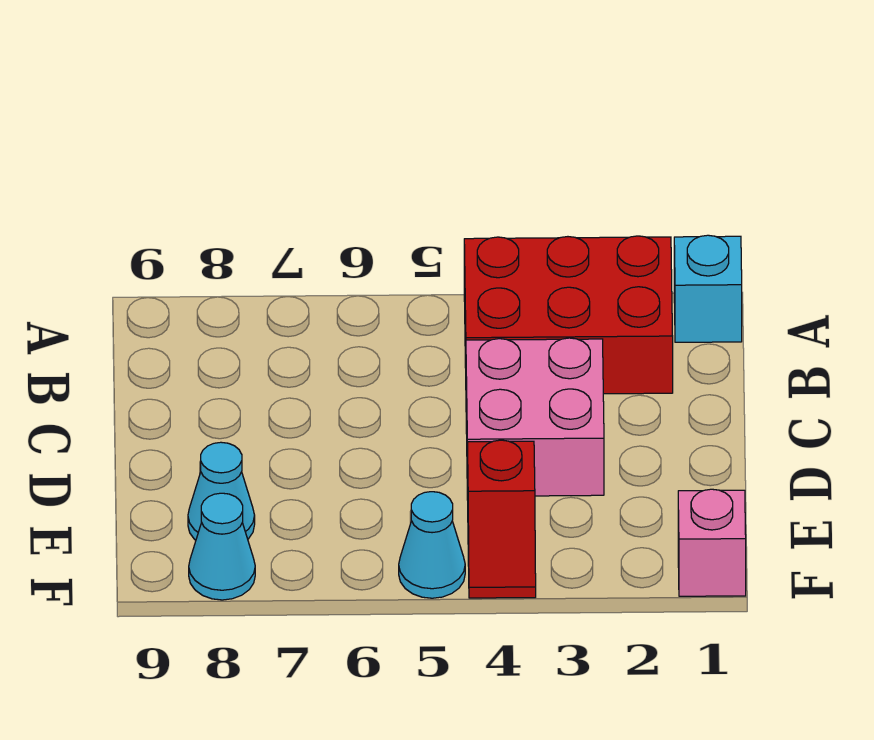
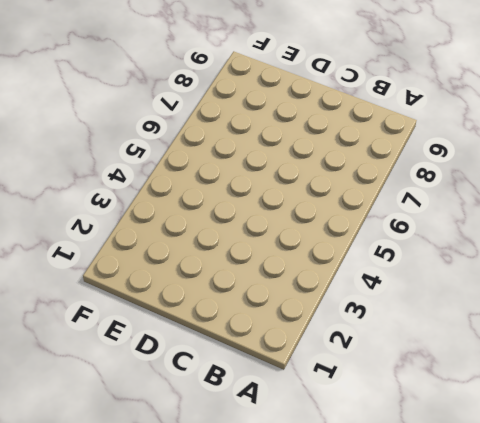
none -> cyan brick A1 level 1
none -> red brick A2:B4 level 1

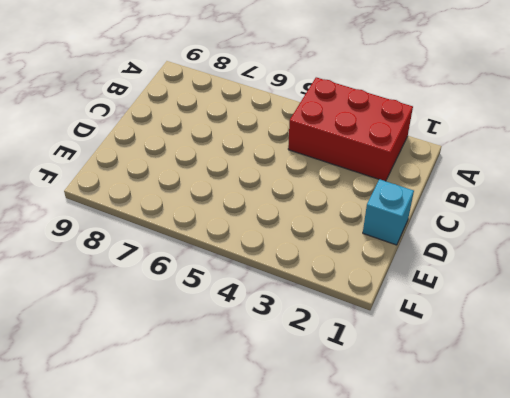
cyan brick D1 level 1 -> cyan brick A1 level 1
none -> pink brick C3:D4 level 1
none -> red slope E4:F4 level 1 top E

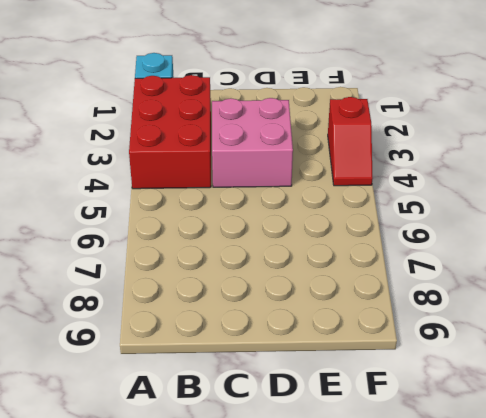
red slope F3:F4 level 1 top 3 -> red slope E4:F4 level 1 top E
none -> cyan cone E8 level 1
none -> pink brick F1 level 1

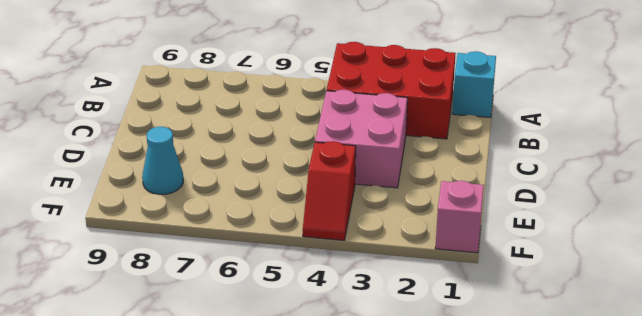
none -> cyan cone F5 level 1
none -> cyan cone F8 level 1

